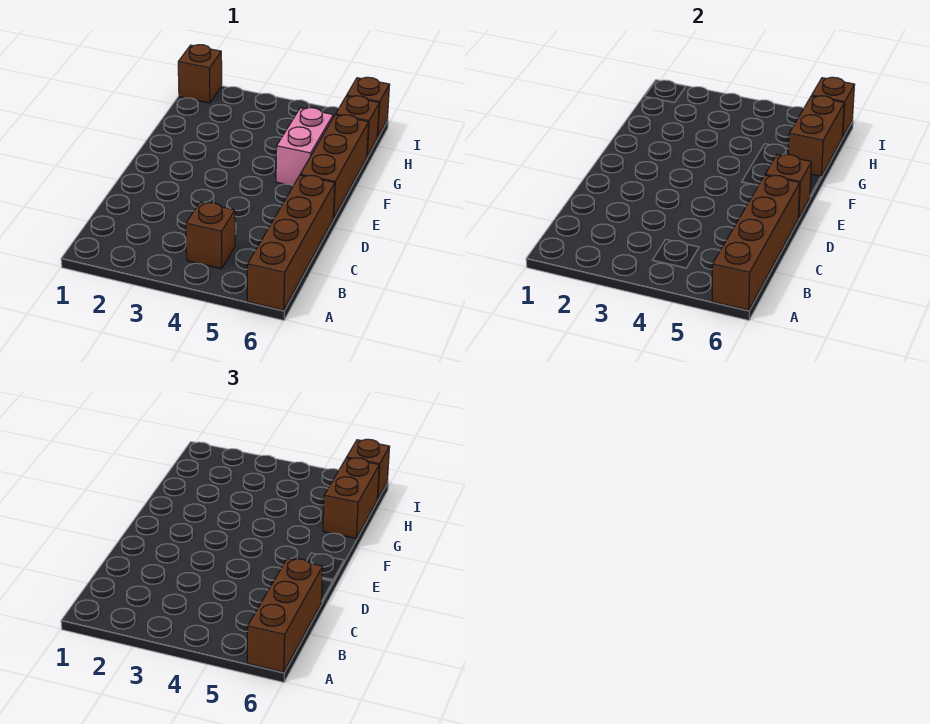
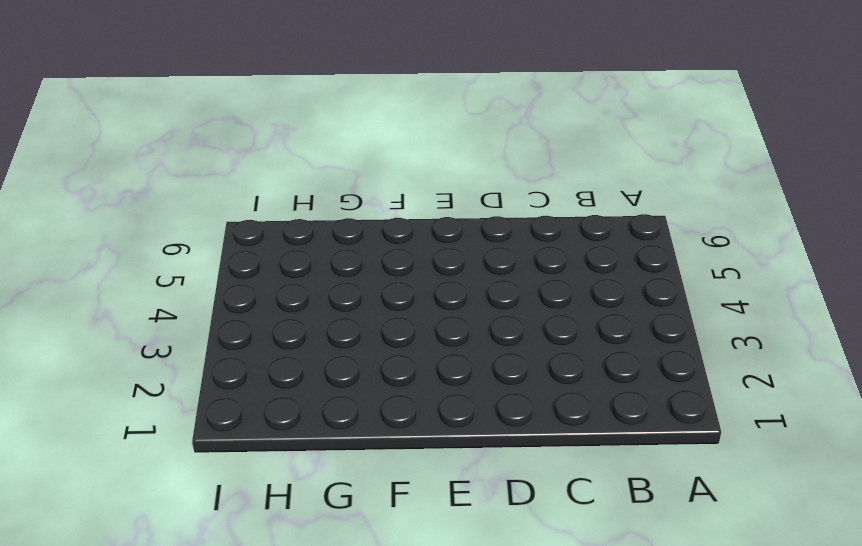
none -> brown brick A6:D6 level 1
none -> brown brick B4 level 1
none -> brown brick E6:G6 level 1

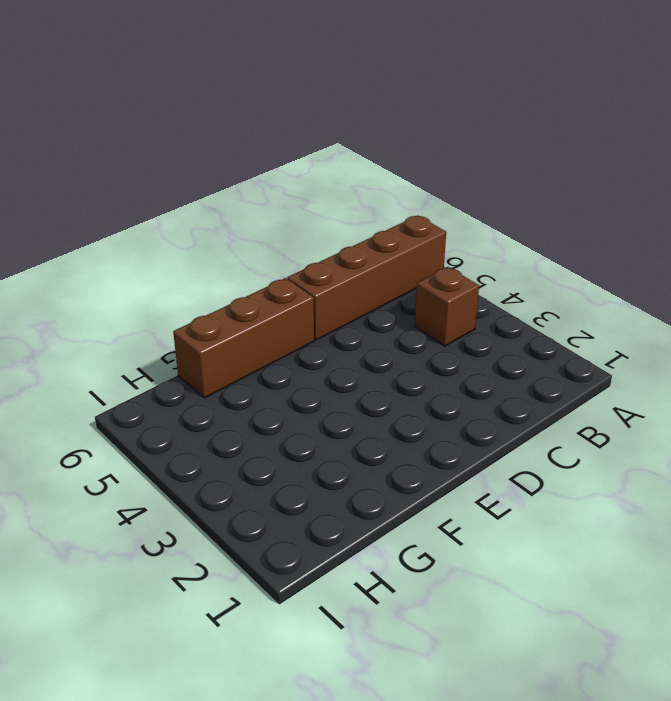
none -> pink brick F5:G5 level 1
none -> brown brick H6 level 1
none -> brown brick I1 level 1

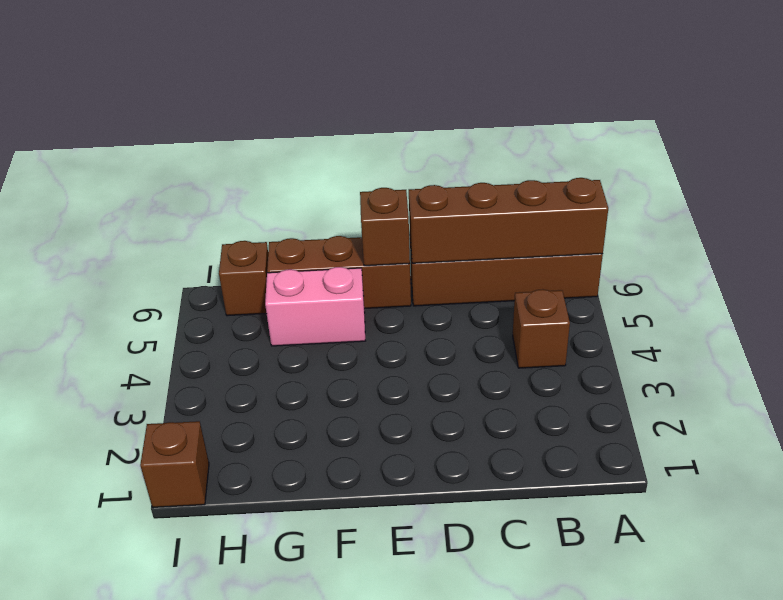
none -> brown brick I6 level 1
none -> brown brick G6:H6 level 2
none -> brown brick I6 level 2

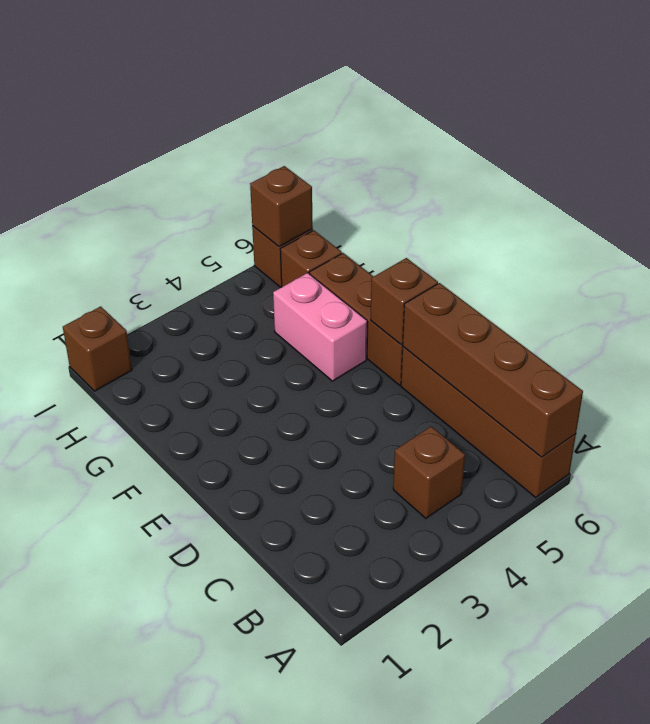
none -> brown brick G6:H6 level 2
none -> brown brick A6:C6 level 3
none -> brown brick G6:H6 level 3

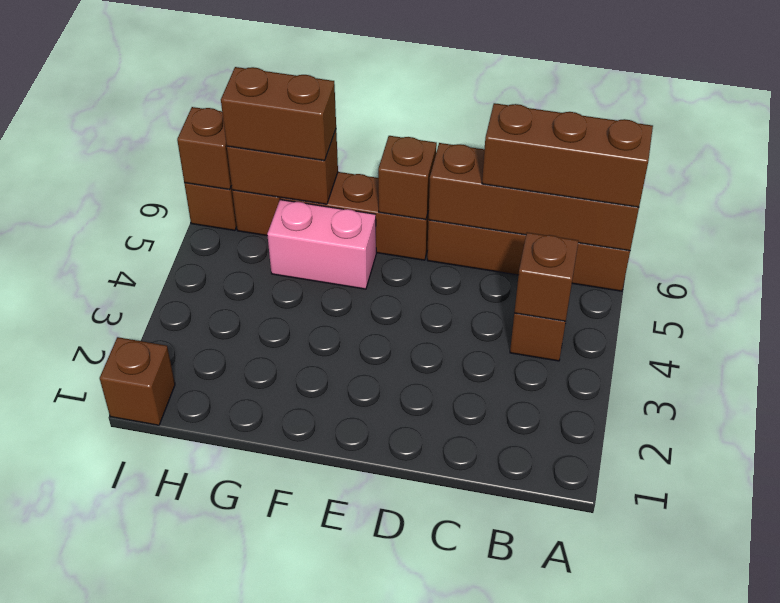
brown brick B4 level 2 -> brown brick I6 level 3

